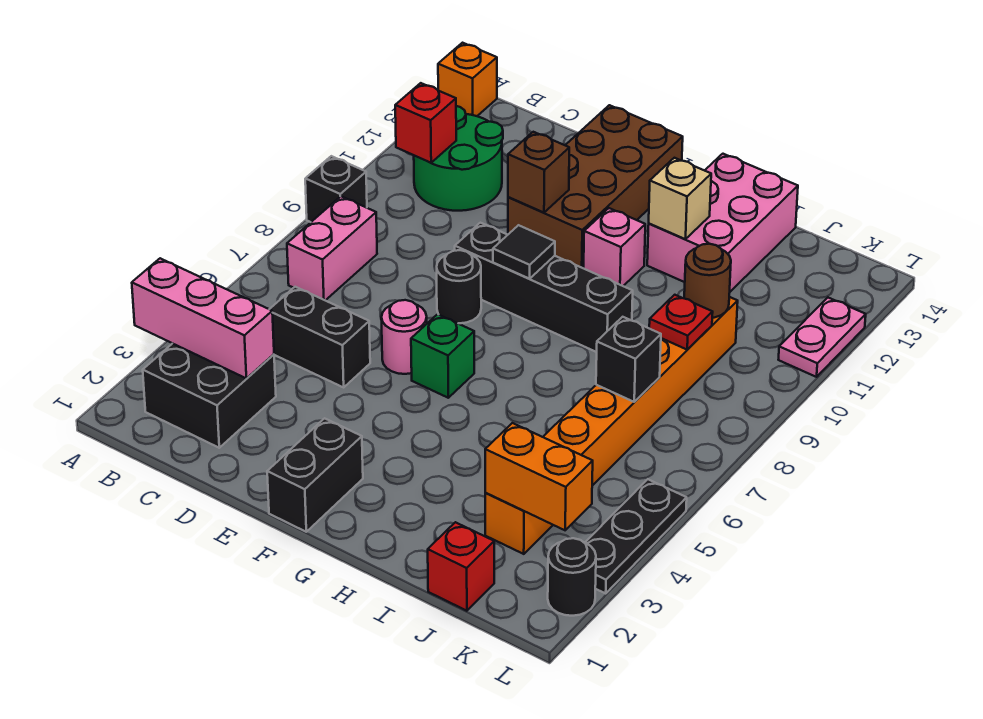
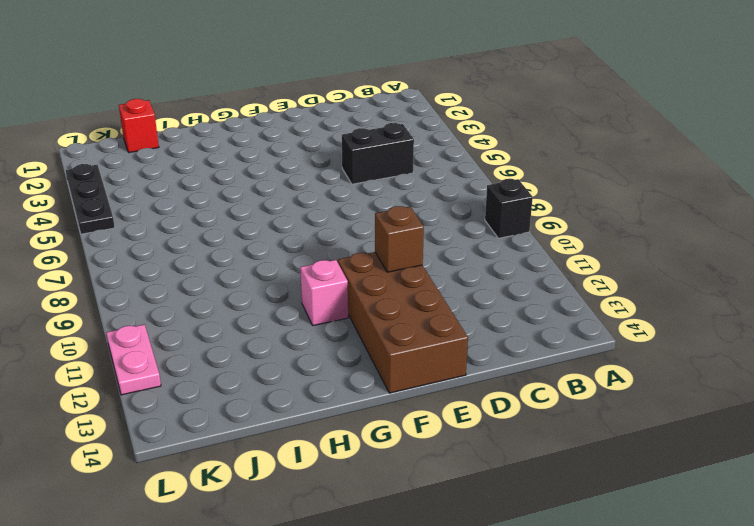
none -> orange brick A14 level 1
none -> black brick B2:C3 level 1
none -> pink brick B7:B8 level 1

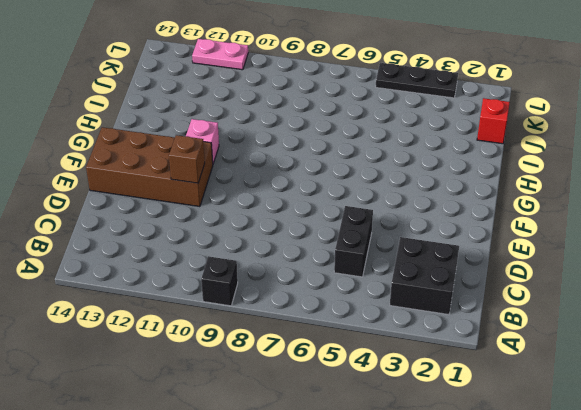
none -> orange brick A14 level 1
none -> pink brick B7:B8 level 1
none -> green round brick B11:C12 level 1

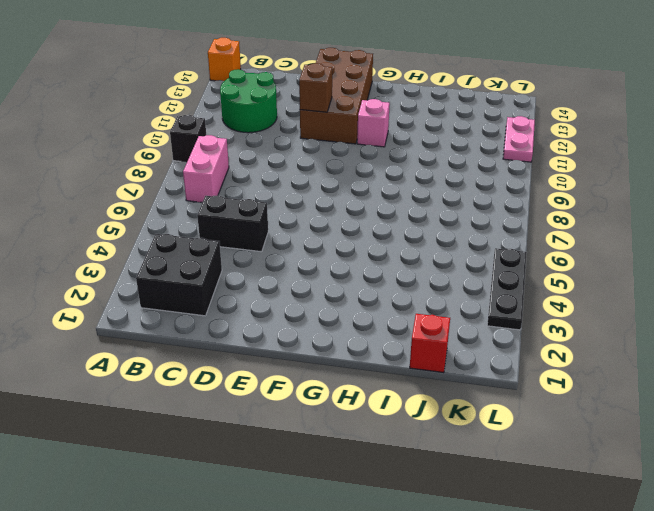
none -> pink round brick E6 level 1
none -> black round brick E8 level 1
none -> black brick E9:H9 level 1

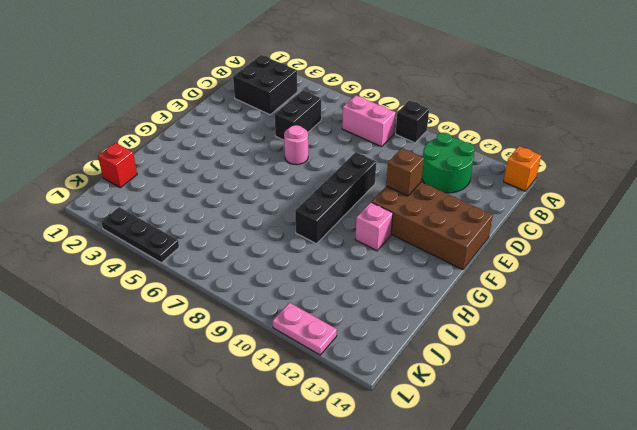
none -> black round brick E8 level 1
none -> black brick F1:F2 level 1
none -> green brick F6 level 1

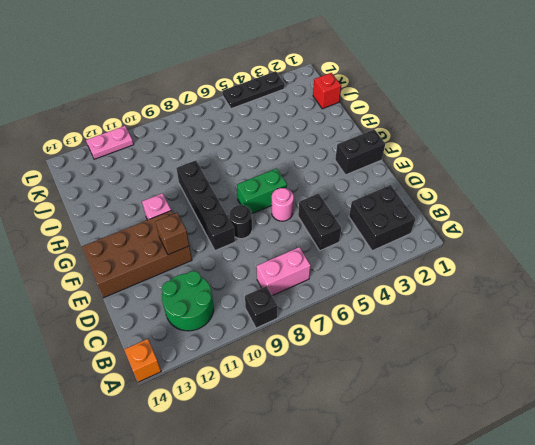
green brick F6:F7 level 1 -> green brick F6 level 1
none -> pink brick H12:I14 level 1
none -> orange brick J3:J10 level 1
none -> black round brick L2 level 1

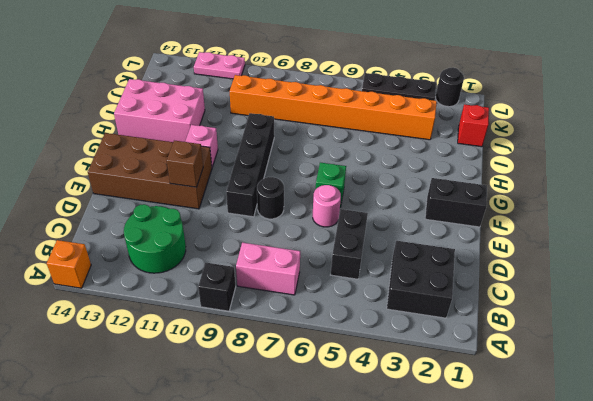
none -> pink brick A3:C3 level 2
none -> red brick B11 level 2
none -> black tile F9 level 2

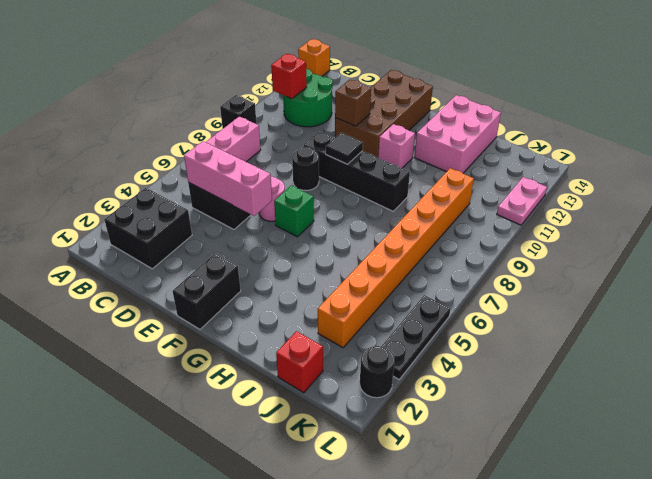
pink brick C5:E5 level 2 -> pink brick A3:C3 level 2
none -> tan brick H12 level 2
none -> orange brick J3:K3 level 2
none -> black brick J7 level 2

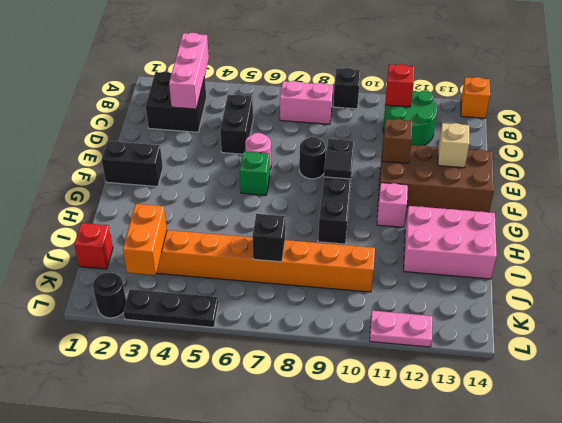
tan brick E13 level 2 -> tan brick H12 level 2
none -> red plate J9 level 2
none -> brown round brick J10 level 2

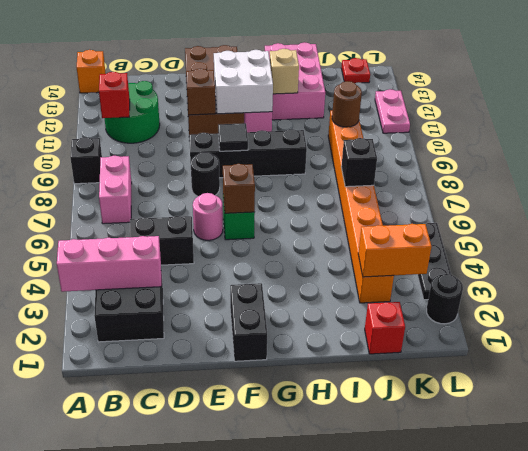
brown brick F6 level 2 -> none
white brick F11:G12 level 2 -> none
red plate K14 level 1 -> red plate J9 level 2

